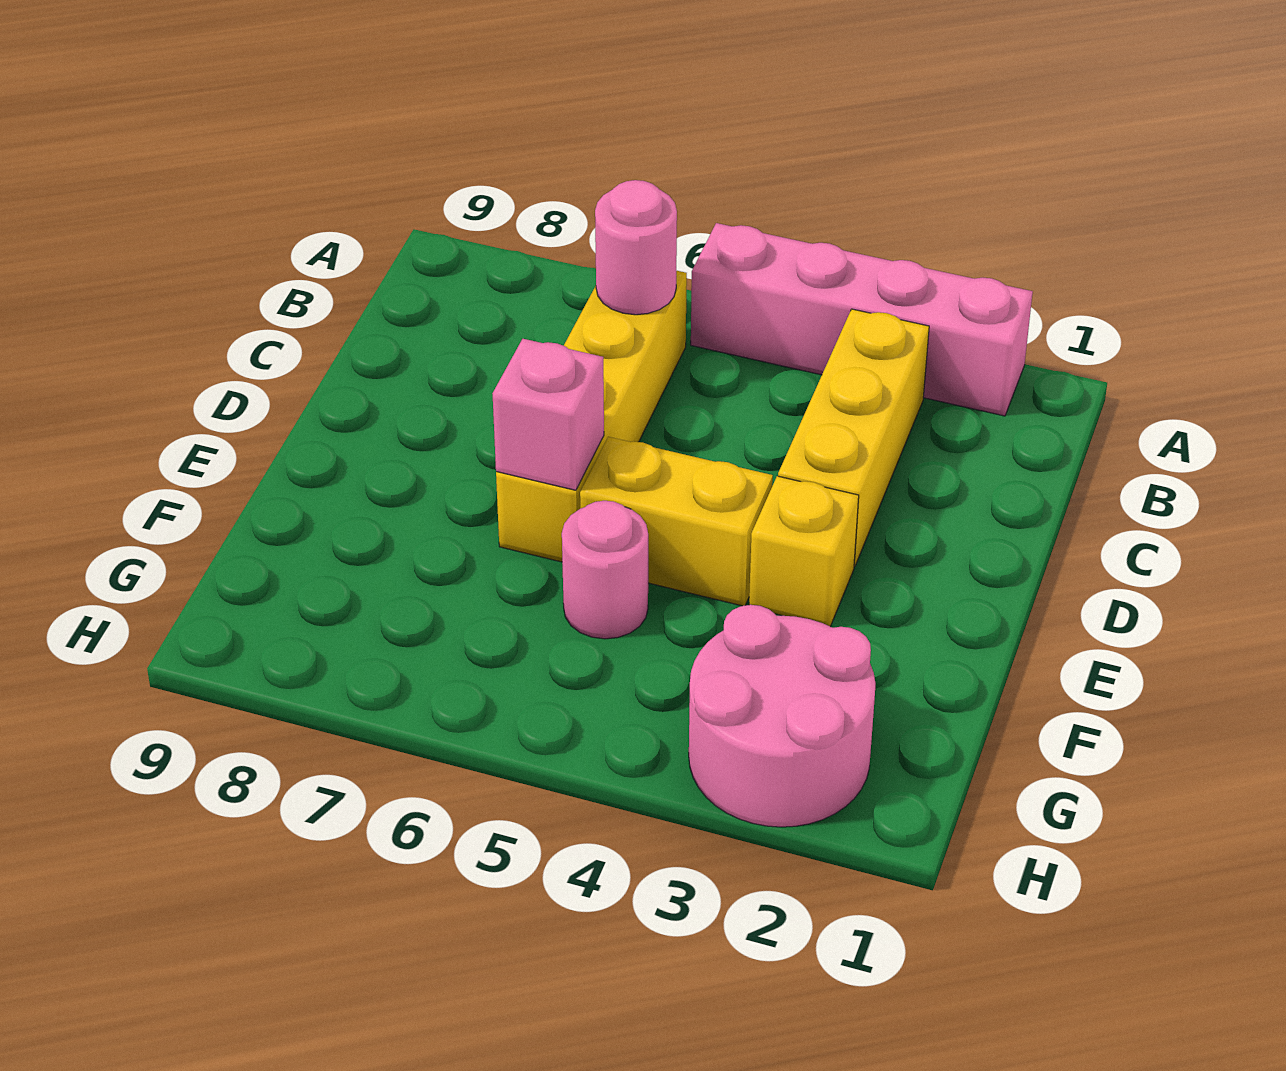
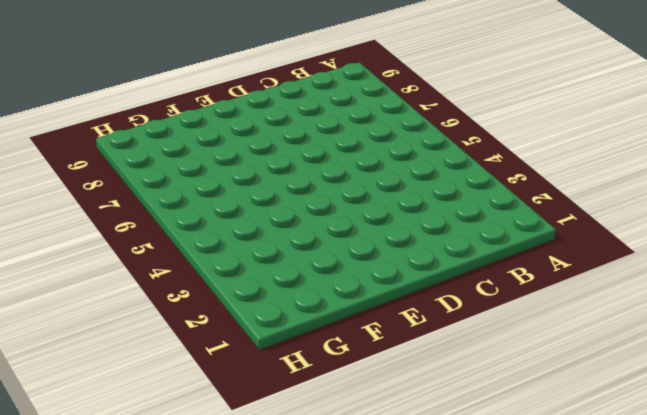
none -> pink brick A2:A5 level 1
none -> yellow brick B3:D3 level 1

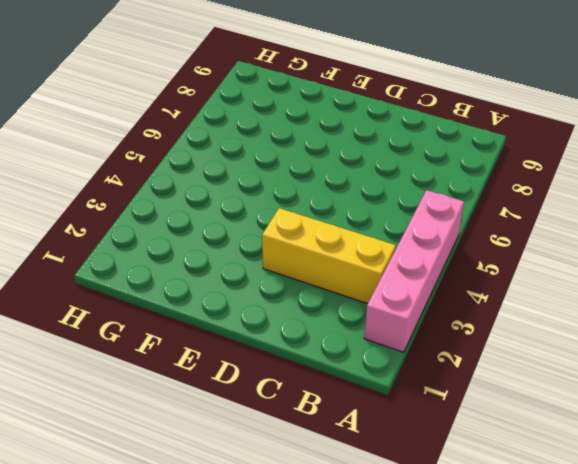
none -> yellow brick B6:E6 level 1
none -> yellow brick E3 level 1

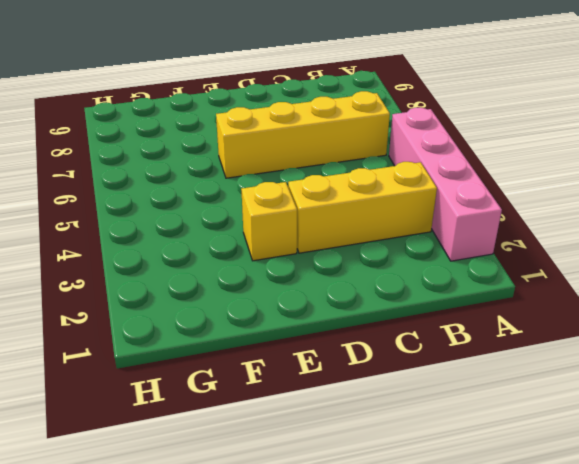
none -> yellow brick E4:E5 level 1
none -> pink round brick F5 level 1

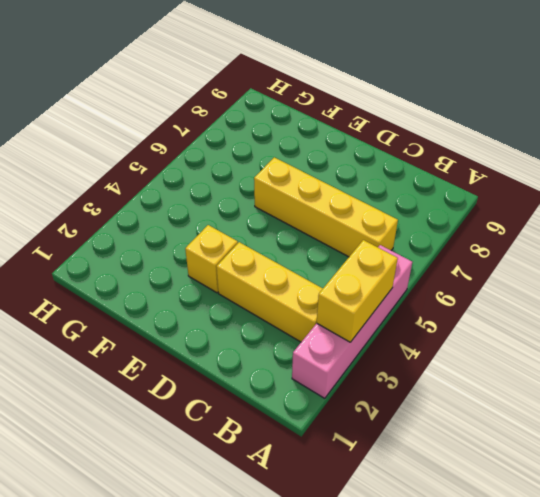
yellow brick A3:A4 level 2 -> yellow brick E4:E5 level 1
none -> pink round brick F5 level 1
none -> pink round brick G2:H3 level 1

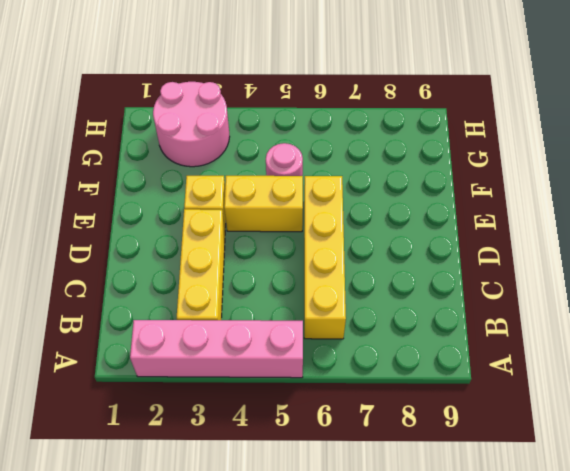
none -> pink round brick B6 level 2
none -> pink brick E6 level 2

